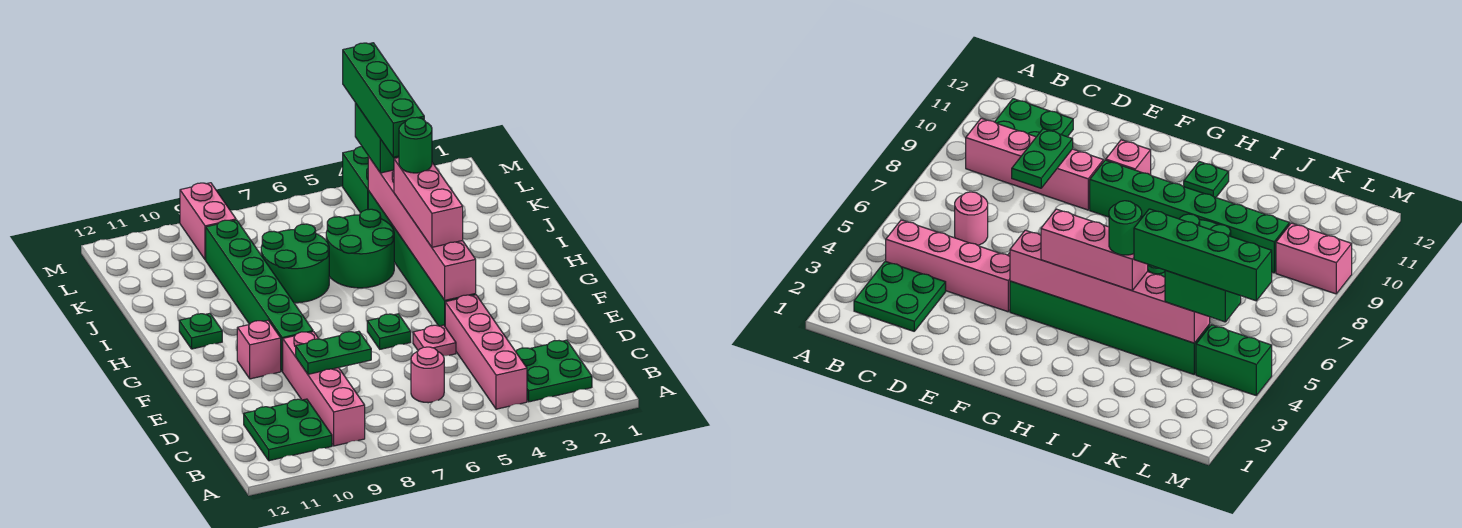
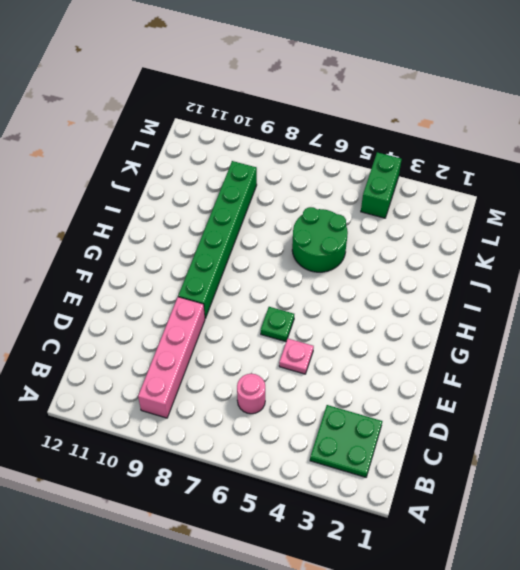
none -> pink brick B4:E4 level 1
none -> green plate B10:C11 level 1
none -> green brick F4:K4 level 1

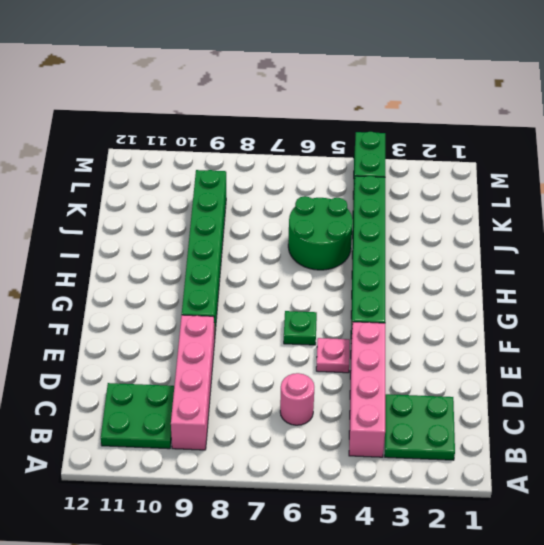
none -> pink brick F10 level 1
none -> green plate H11 level 1
none -> green round brick I7:J8 level 1

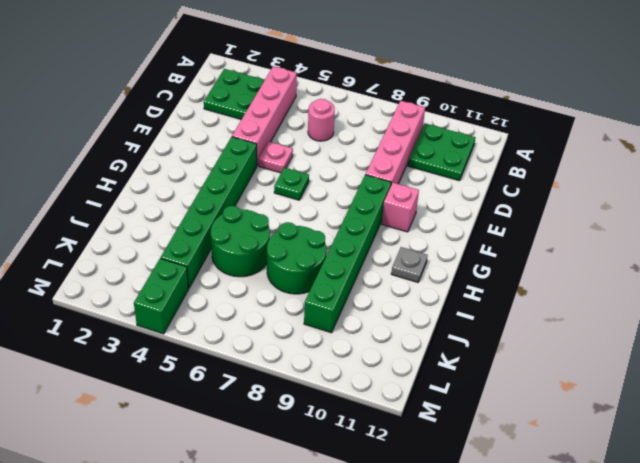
grey plate H11 level 1 -> green plate H11 level 1
none -> pink brick L9:M9 level 1
none -> green plate D8:D9 level 2
none -> pink brick F4:K4 level 2

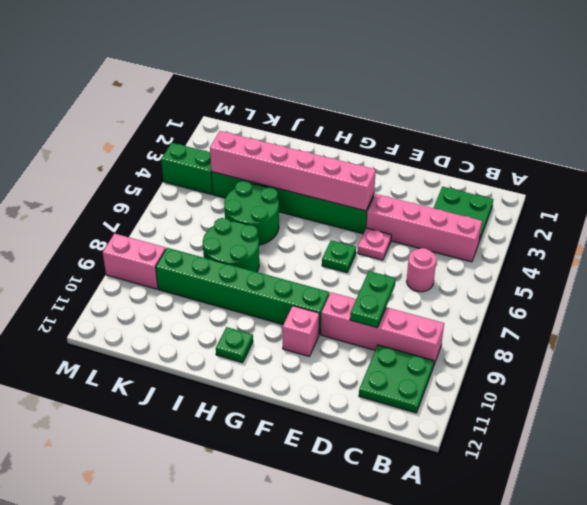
none -> pink brick G4:I4 level 3
none -> green brick K4:L4 level 3
none -> green round brick I4 level 4

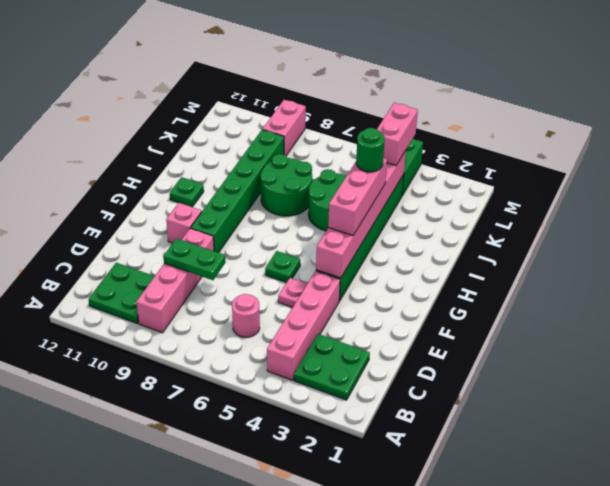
pink brick K4:L4 level 3 -> green brick K4:L4 level 3
none -> green brick J4:M4 level 4

